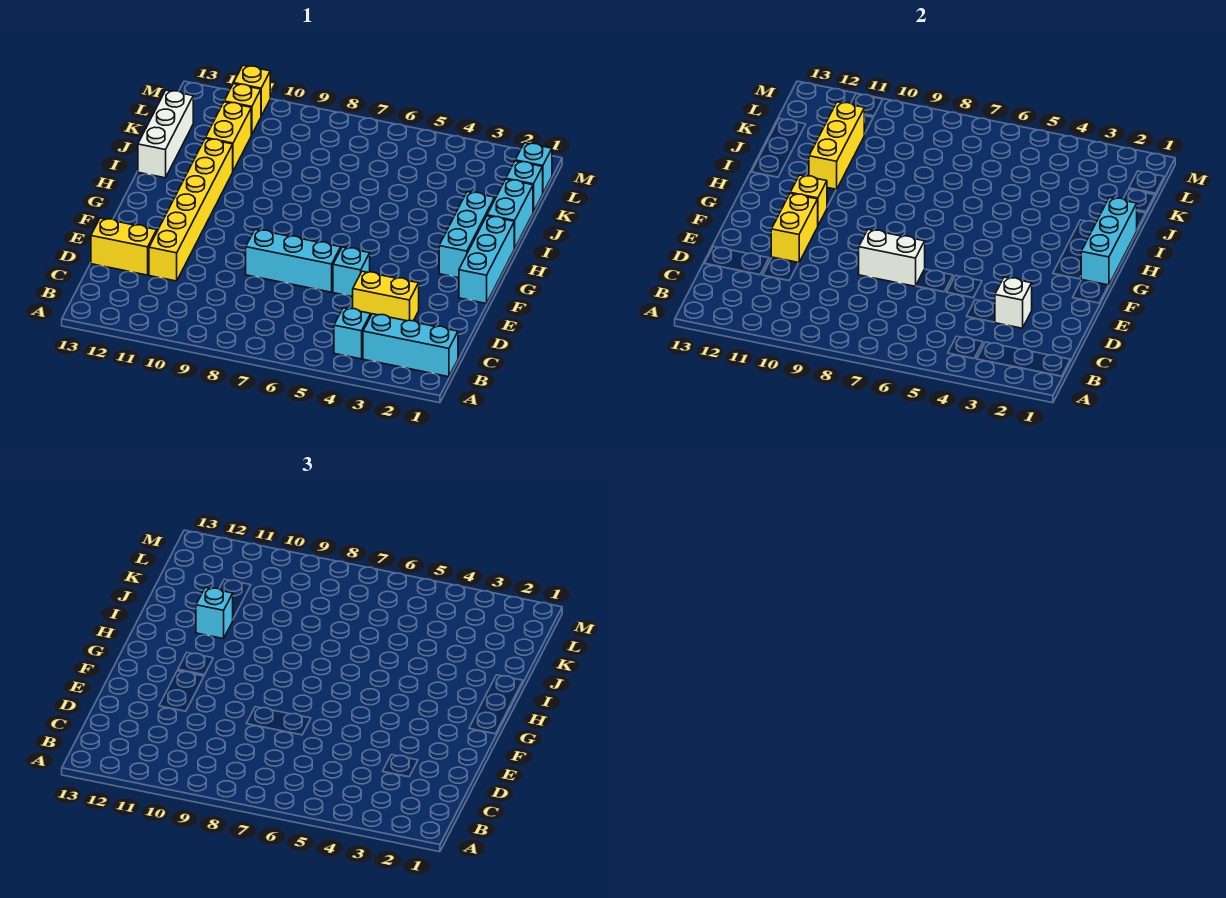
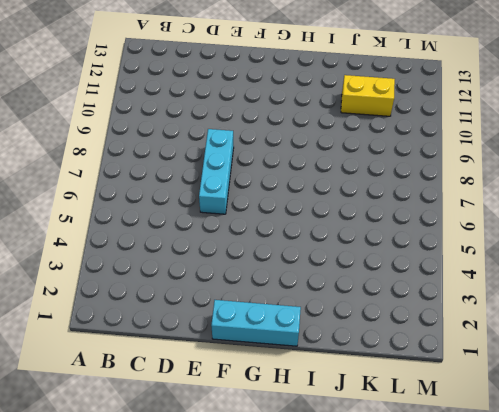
none -> cyan brick B1:B3 level 1
none -> cyan brick B4 level 1
none -> yellow brick D3:D4 level 1

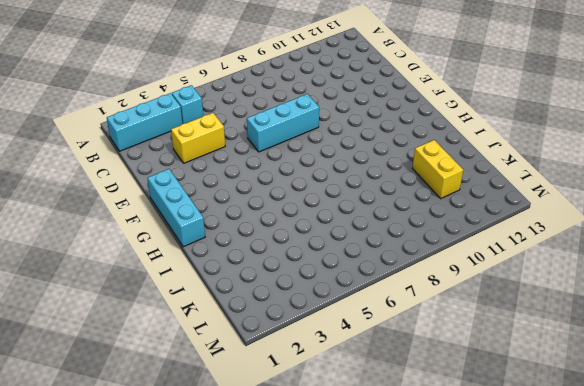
none -> yellow brick D11:I11 level 1
none -> yellow brick D12:D13 level 1
none -> cyan brick E5 level 1

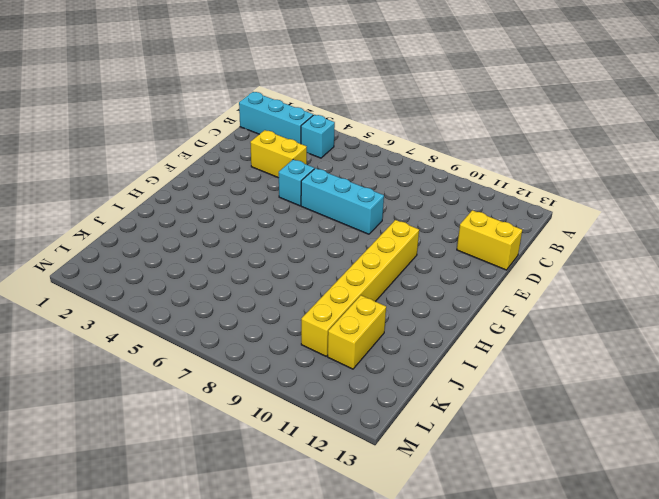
yellow brick F10:K10 level 1 -> yellow brick D11:I11 level 1
none -> cyan brick F1:H1 level 1
none -> cyan brick G2:I2 level 1
none -> cyan brick I1:J1 level 1

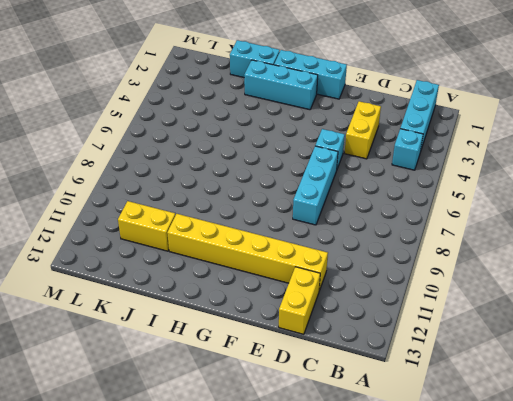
none -> white brick I13:K13 level 1
none -> cyan brick K1 level 1
none -> cyan brick L1 level 1

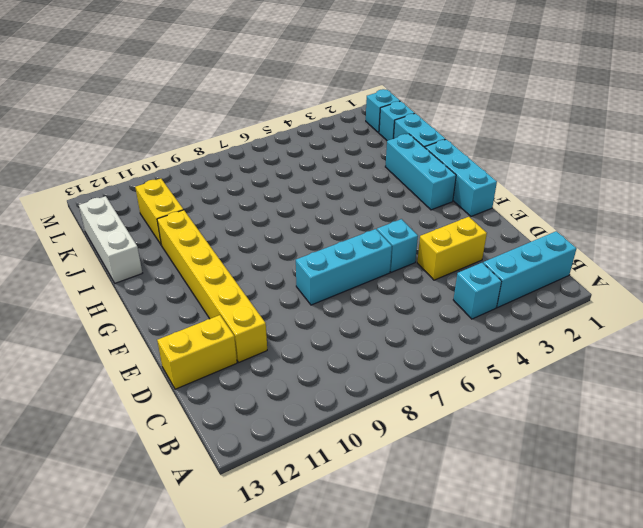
none -> yellow brick L11 level 1
none -> yellow brick M11 level 1
none -> white brick D3 level 2

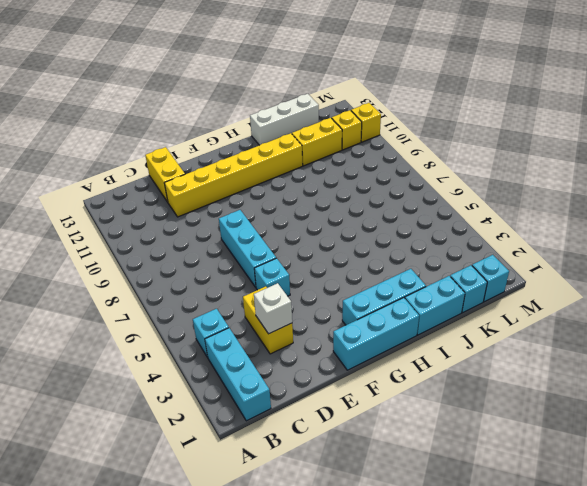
none -> white brick E7:E8 level 2
none -> yellow brick E11:F11 level 2
none -> cyan brick G1:I1 level 2

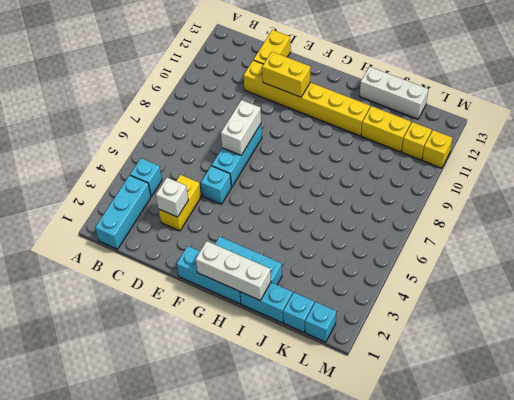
white brick G1:I1 level 2 -> cyan brick G1:I1 level 2
none -> yellow brick G11 level 2
none -> yellow brick I11:K11 level 2
none -> cyan brick I11 level 3

